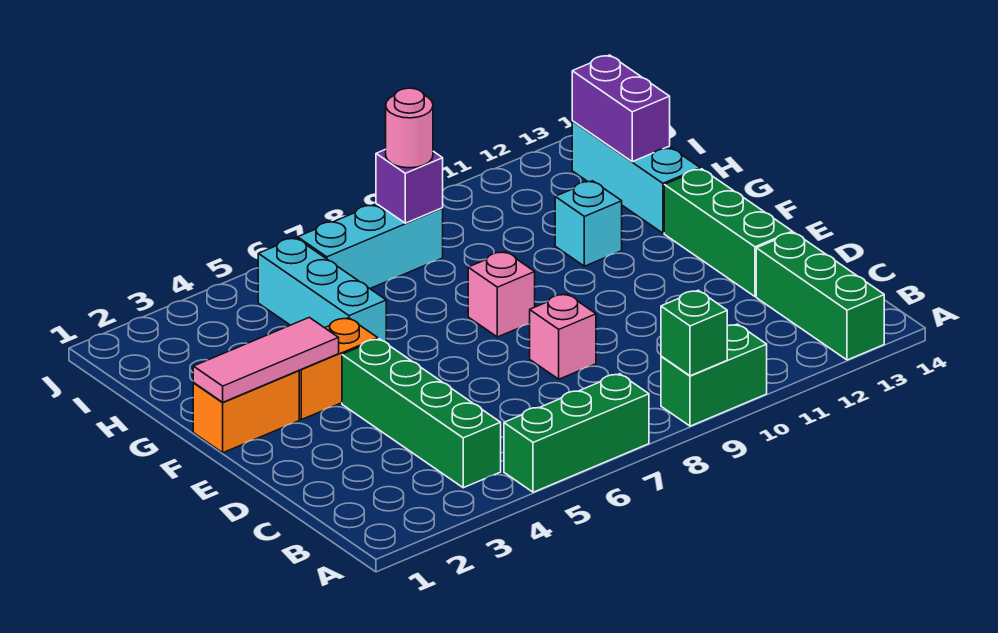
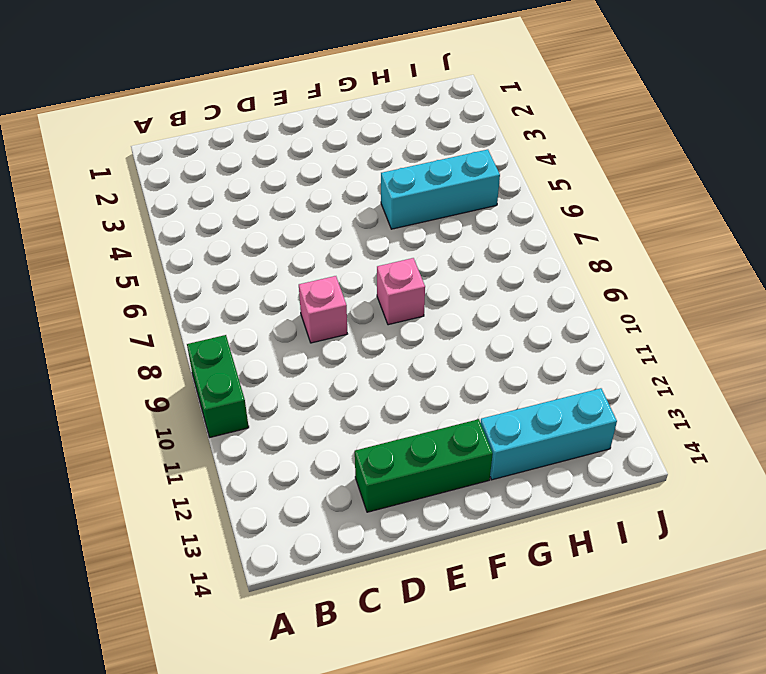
none -> green brick A5:A7 level 1
none -> green brick A13:C13 level 1
none -> green brick B4:E4 level 1

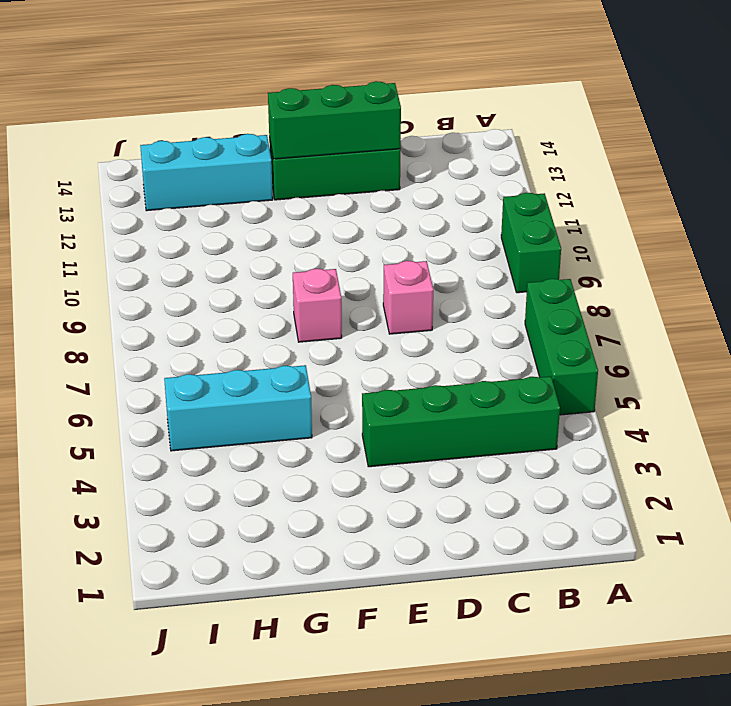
green brick D13:F13 level 2 -> green brick A13:C13 level 1
none -> orange brick F1:F2 level 1
none -> orange brick F3:F4 level 1
none -> cyan brick G11 level 1

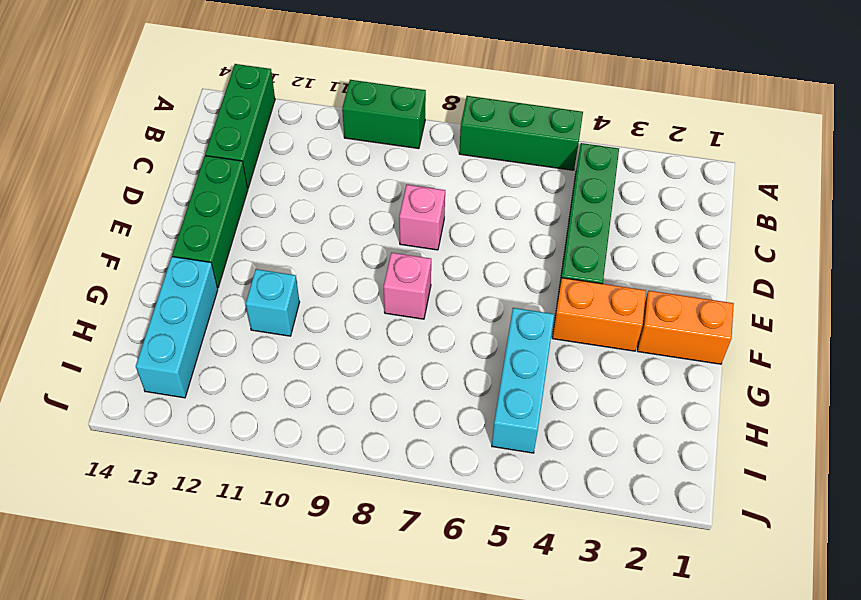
none -> cyan brick I6:I8 level 1
none -> green brick A9 level 2
none -> pink tile F1:F3 level 2

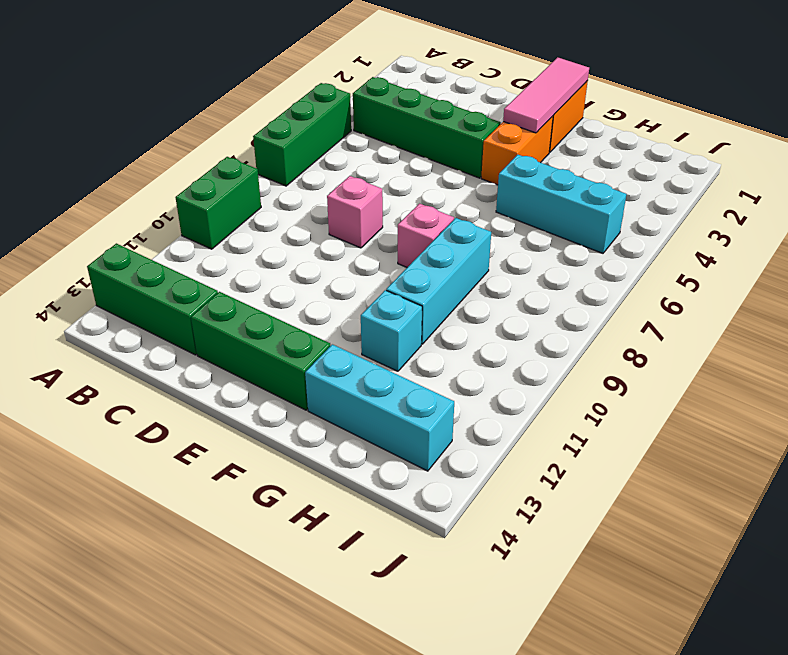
cyan brick G8:G10 level 1 -> cyan brick I6:I8 level 1
none -> green brick A9 level 2
none -> purple brick H13:I13 level 2
none -> purple brick I8 level 2

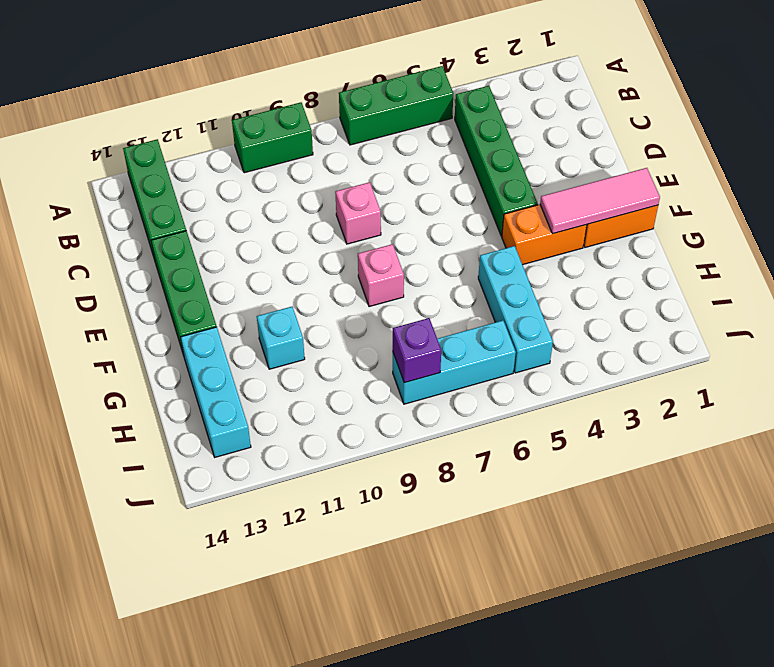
none -> green brick A9 level 2
none -> purple brick H13:I13 level 2
none -> pink round brick I8 level 3

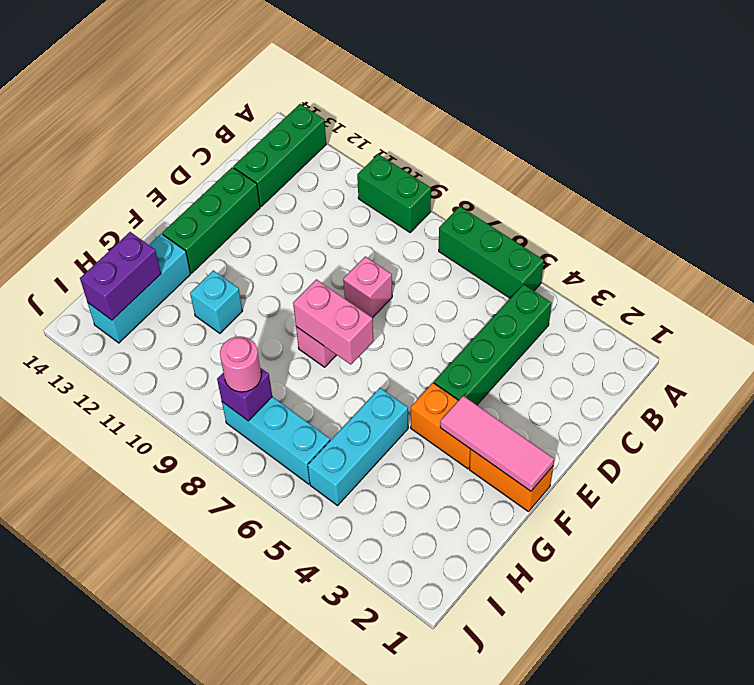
pink brick F7:F8 level 2 -> none
none -> green brick A9 level 2

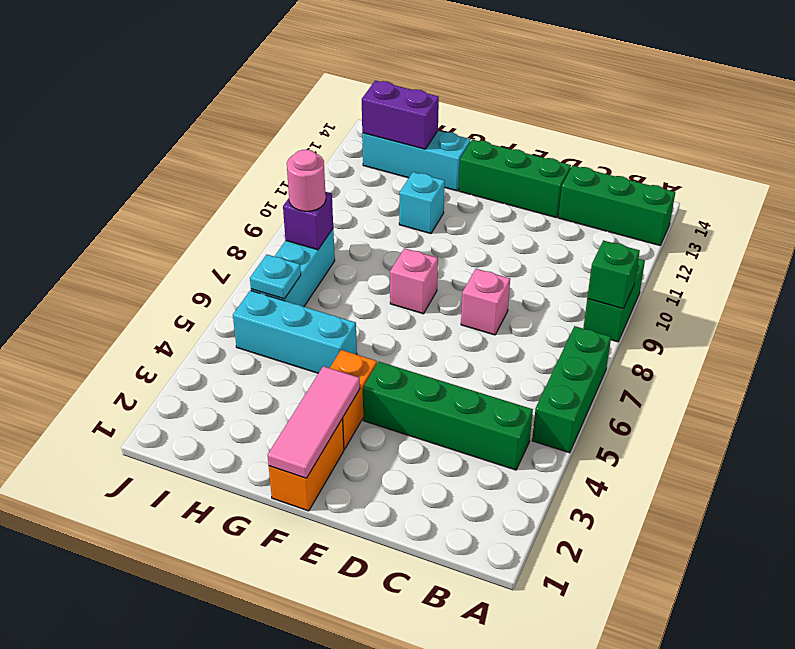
cyan plate I6 level 2 -> none

